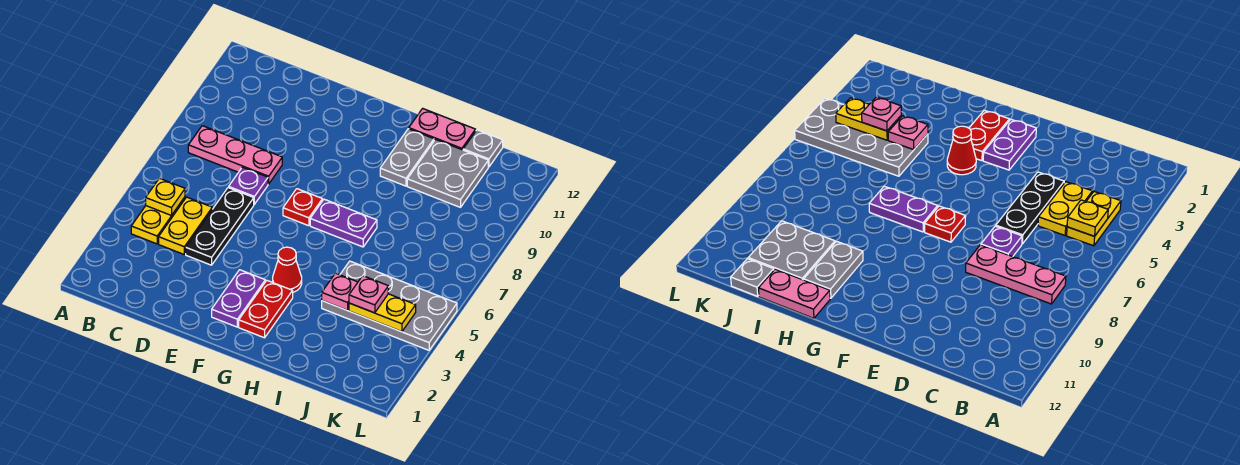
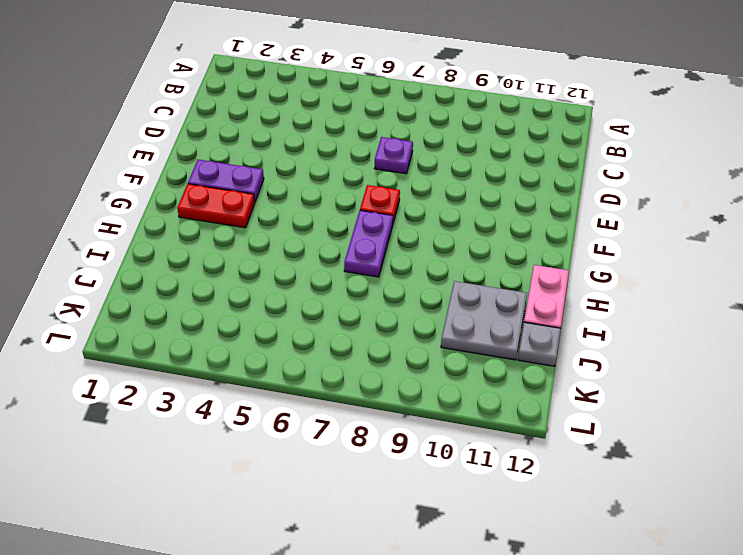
none -> yellow plate B4:B5 level 1
none -> pink plate B8:D8 level 1
none -> yellow plate C4:C5 level 1

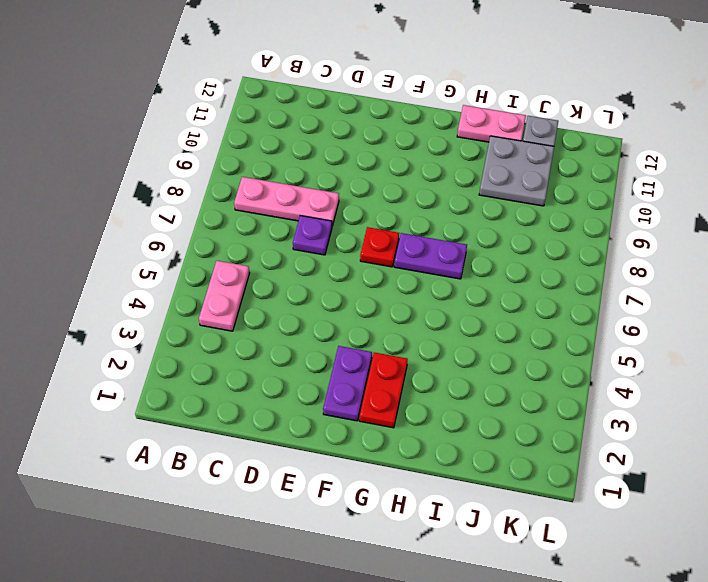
pink plate B4:B5 level 1 -> yellow plate B4:B5 level 1
none -> yellow plate C4:C5 level 1
none -> black plate D4:D6 level 1
none -> red cone G4 level 1

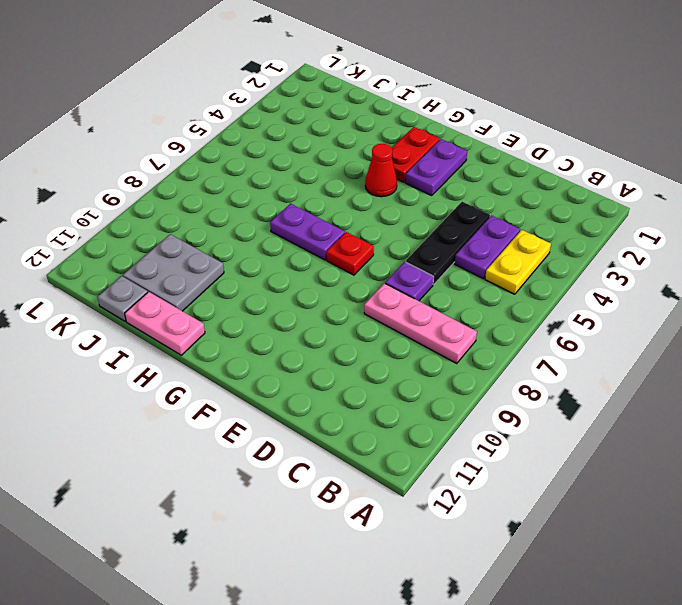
purple plate C4:C5 level 1 -> yellow plate C4:C5 level 1
none -> grey plate H10:H11 level 1
none -> grey plate I4:L5 level 1
none -> yellow plate B5 level 2

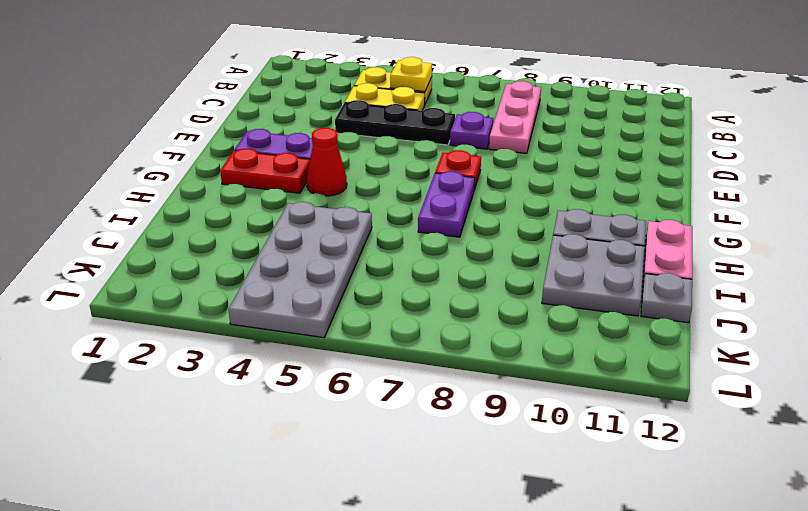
none -> pink plate I4 level 2
none -> yellow plate J4:K4 level 2
none -> pink plate J4 level 3

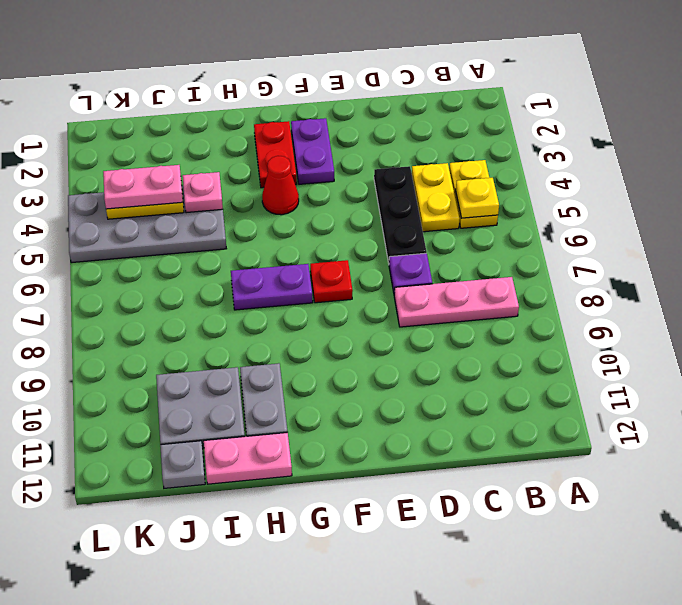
pink plate J4:K4 level 3 -> pink plate J4 level 3

